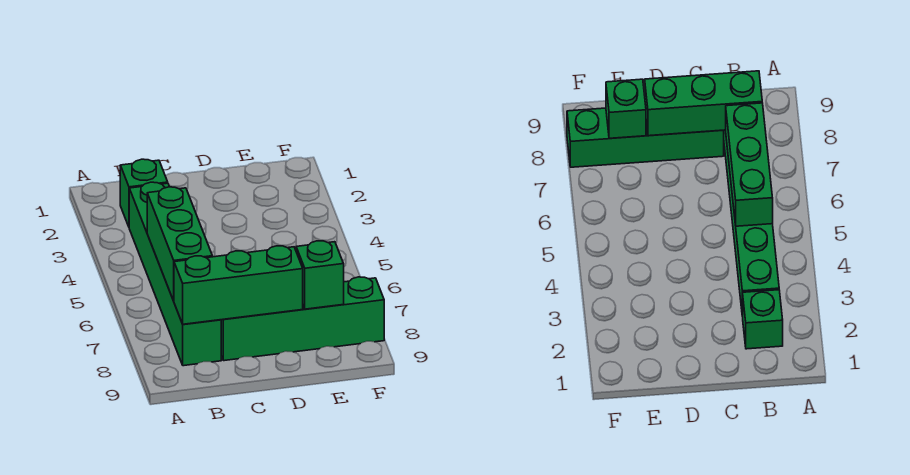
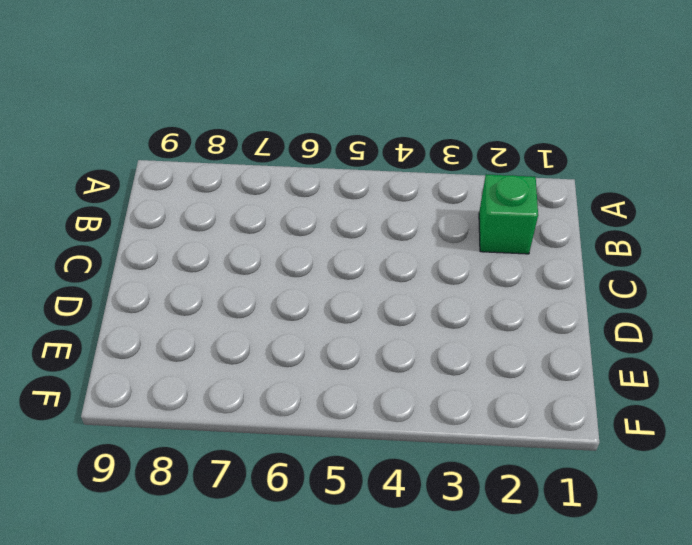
none -> green brick B3:B8 level 1
none -> green brick C8:F8 level 1

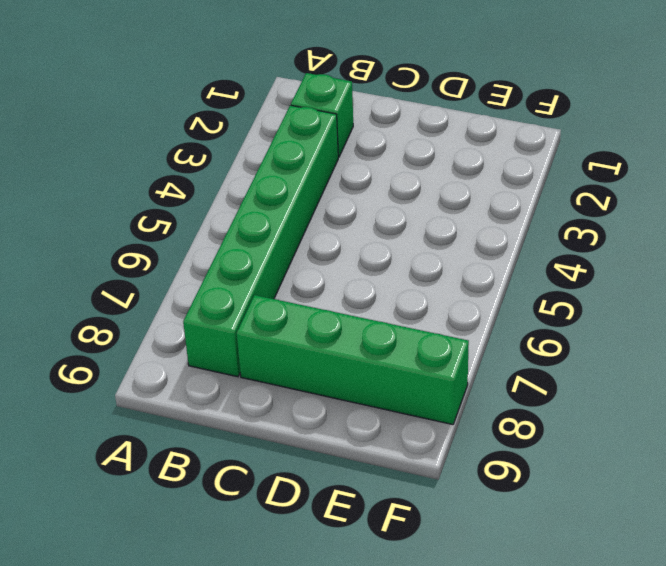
none -> green brick B5:B7 level 2
none -> green brick B8:D8 level 2

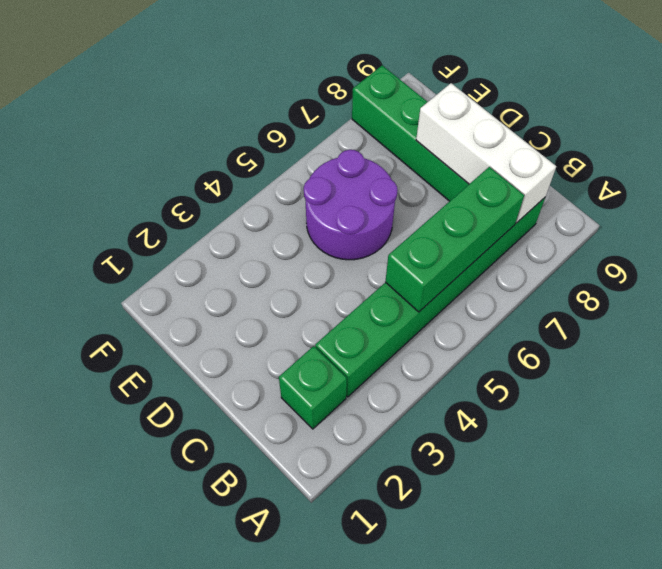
white brick B8:D8 level 2 -> green brick B8:D8 level 2
purple round brick D5:E6 level 1 -> none
none -> green brick E8 level 2

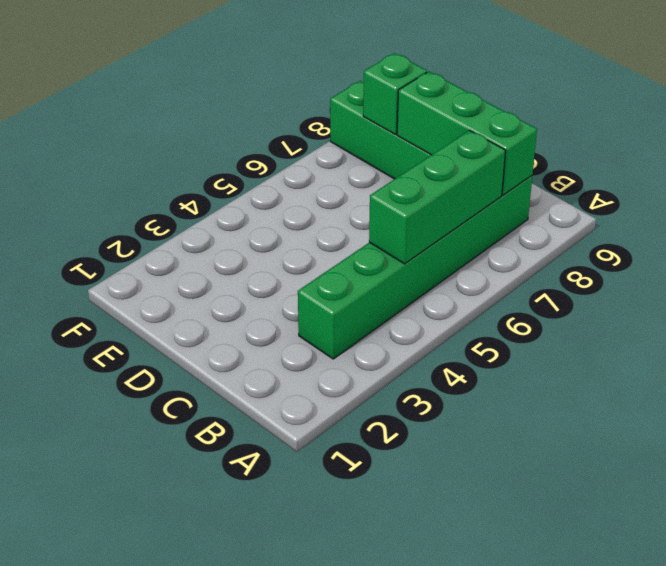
none -> green brick B2 level 1

